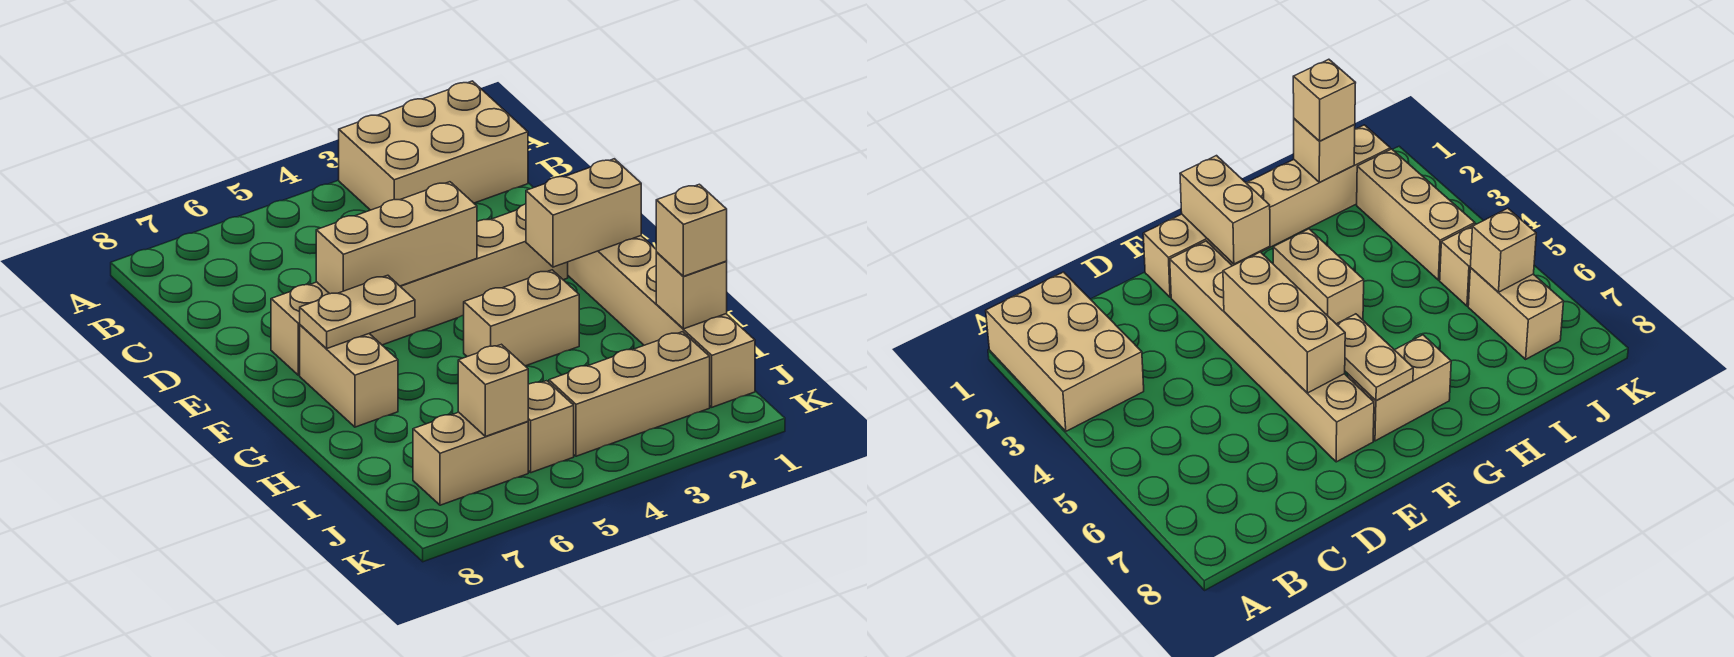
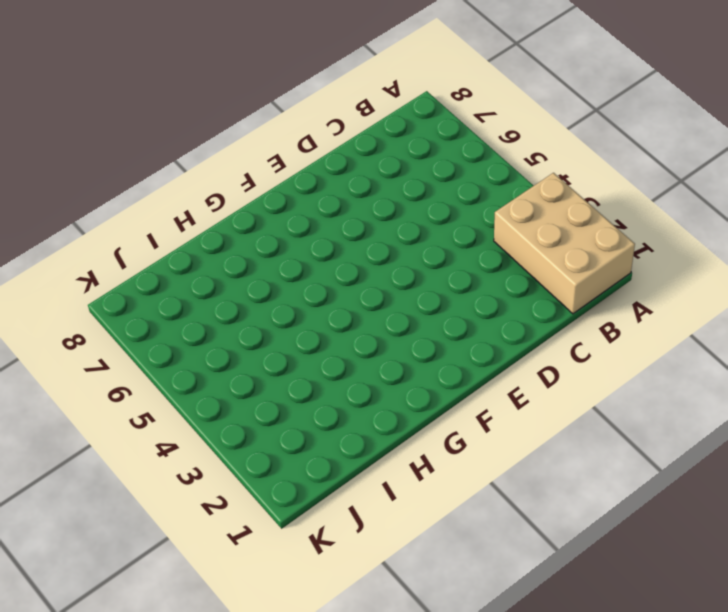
none -> tan brick E1:J1 level 1
none -> tan brick E2:E7 level 1
none -> tan brick F7:G7 level 1

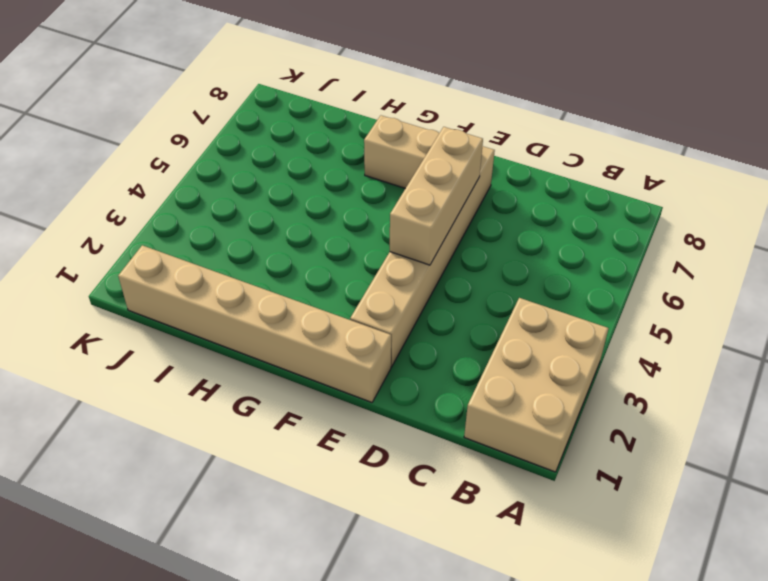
none -> tan brick G3:G4 level 1
none -> tan brick J2:J4 level 1
none -> tan brick J5 level 1

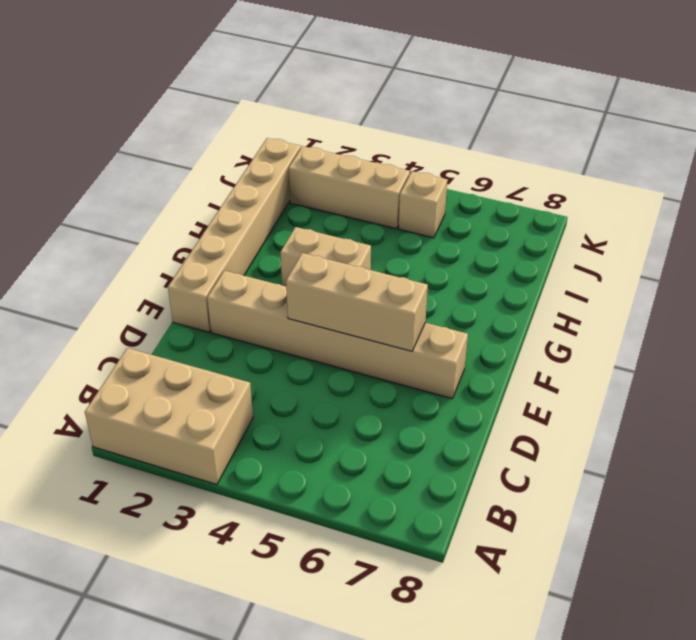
none -> tan brick F7:G7 level 1
none -> tan brick J6:J7 level 1
none -> tan brick F1:F2 level 2

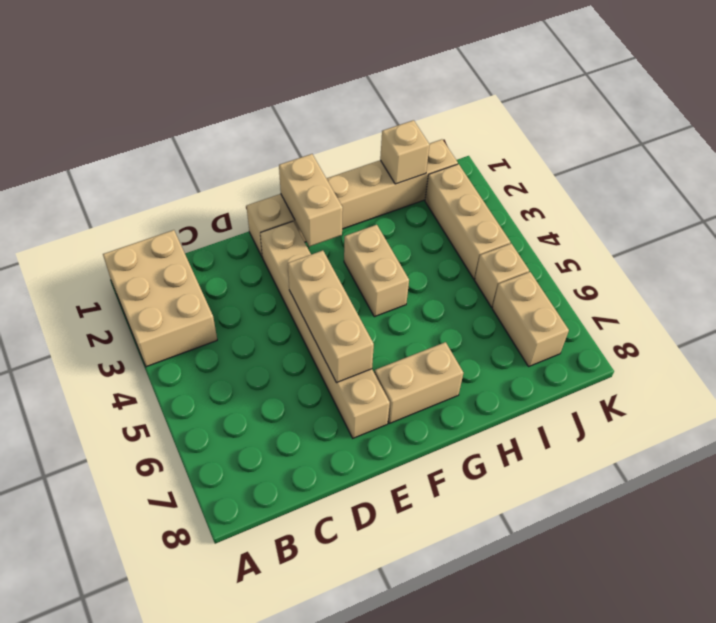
none -> tan plate F6:F7 level 2
none -> tan brick J6 level 2
none -> tan brick I1 level 3

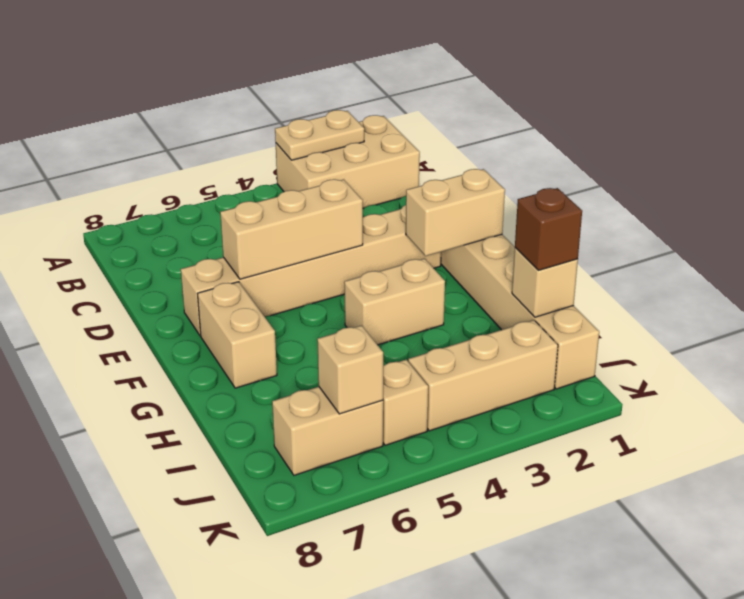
tan plate A2:A3 level 2 -> tan plate F6:F7 level 2
brown brick I1 level 3 -> tan brick I1 level 3

